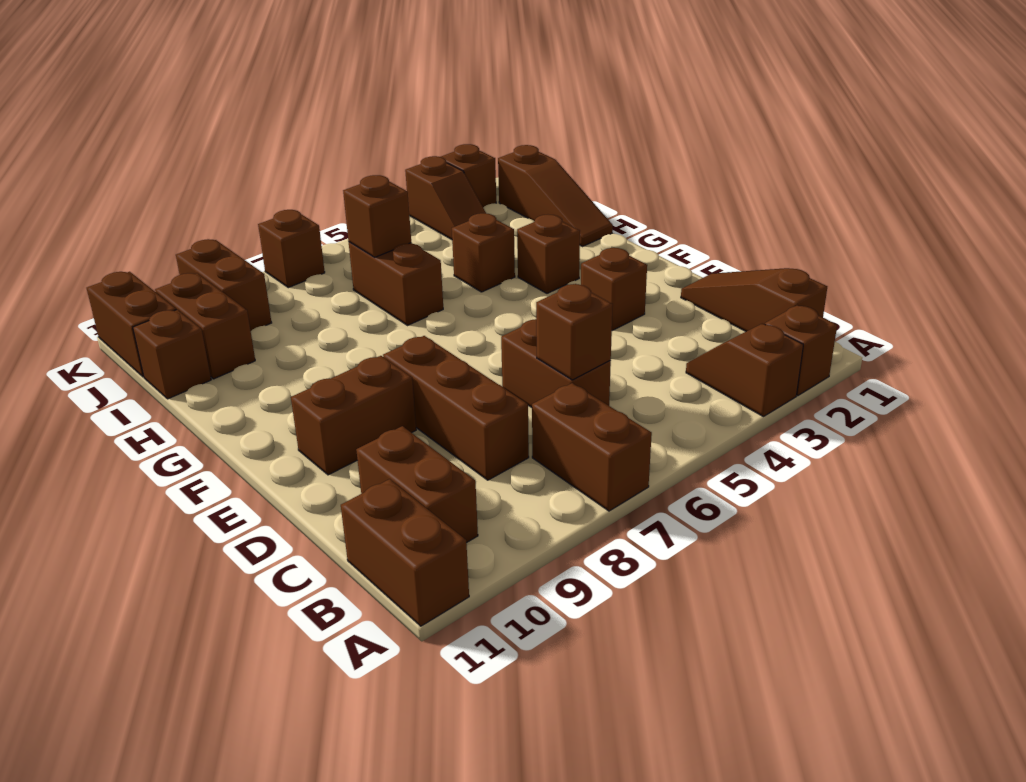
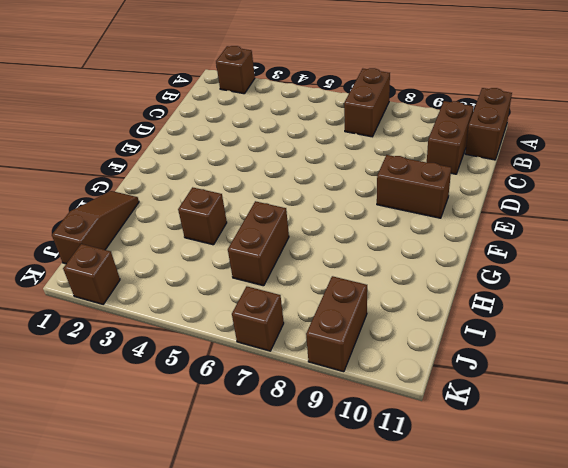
none -> brown slope A3:B3 level 1 top A
none -> brown slope B1:D1 level 1 top B
none -> brown brick C6:D6 level 1

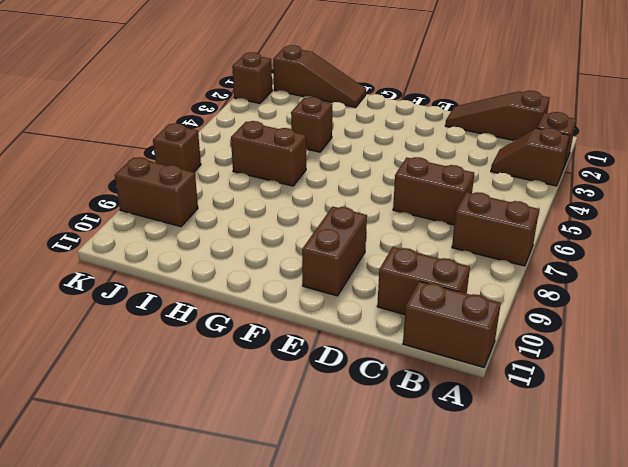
none -> brown brick C8:E8 level 1
none -> brown brick E3 level 1
none -> brown brick G3 level 1

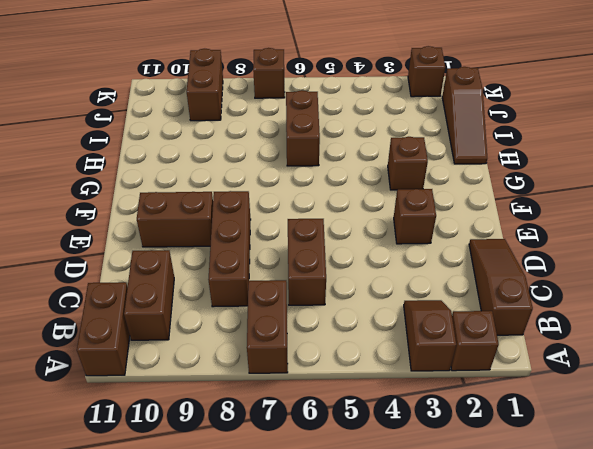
none -> brown brick H4 level 1
none -> brown brick I10:J10 level 1
none -> brown brick I11 level 1

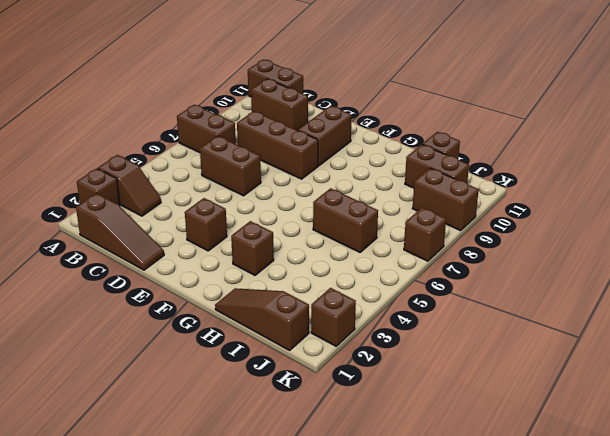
none -> brown brick H4 level 1
none -> brown slope J3:K3 level 1 top K
none -> brown brick J11:K11 level 1

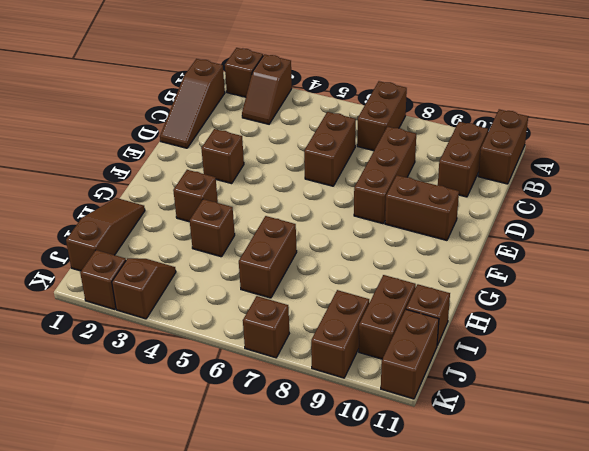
none -> brown brick C6 level 2
none -> brown brick I6 level 2

